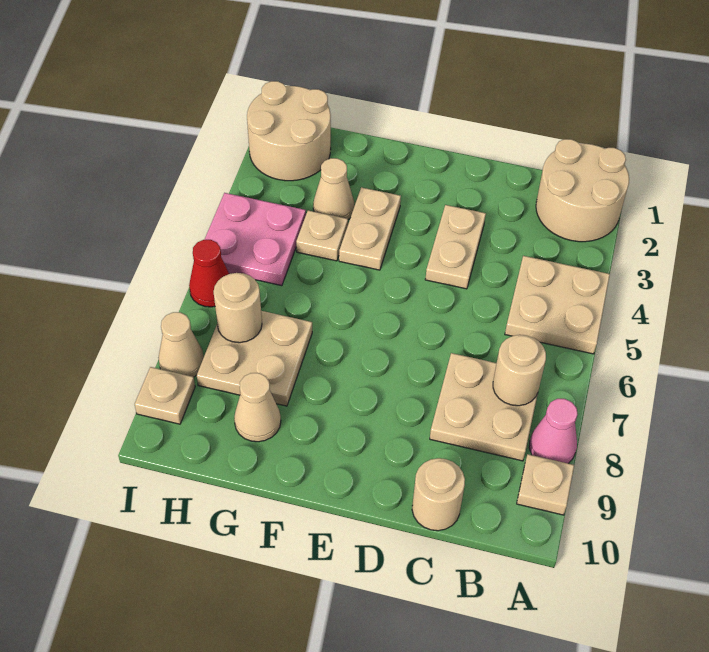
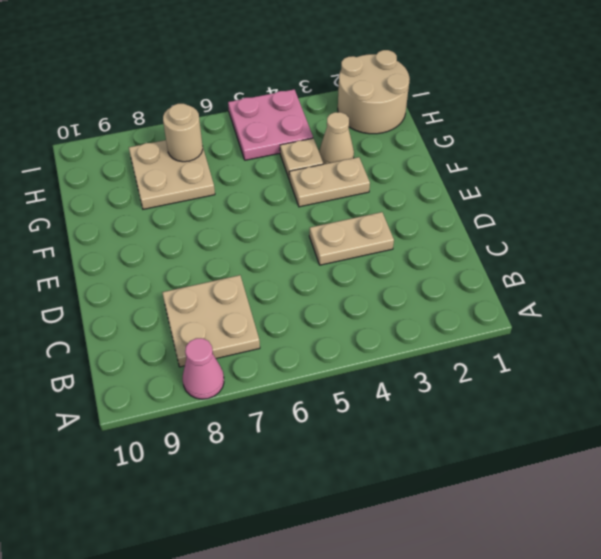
none -> tan round brick A1:B2 level 1
none -> tan plate A4:B5 level 1
none -> tan plate A9 level 1

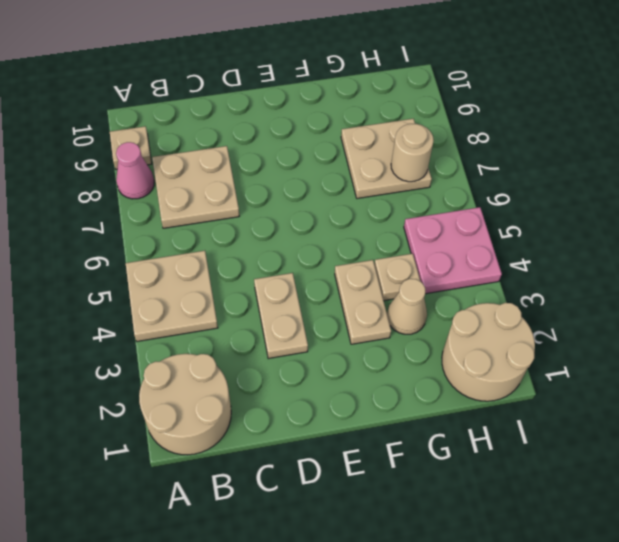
none -> tan round brick C10 level 1
none -> tan cone G9 level 1
none -> red cone I6 level 1

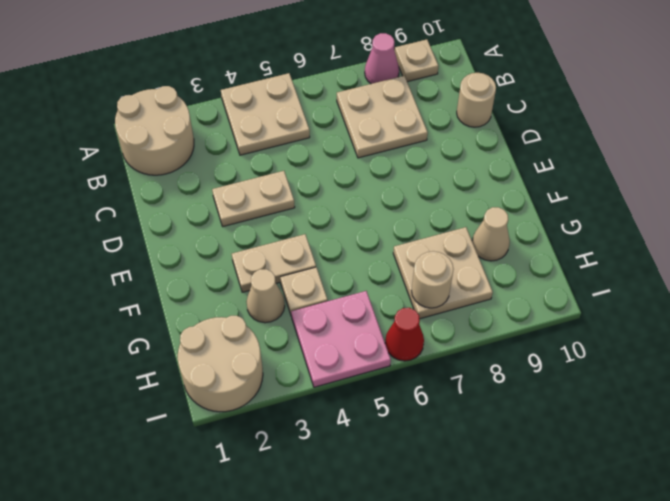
none -> tan cone I8 level 1
none -> tan plate I9 level 1
none -> tan round brick B7 level 2

